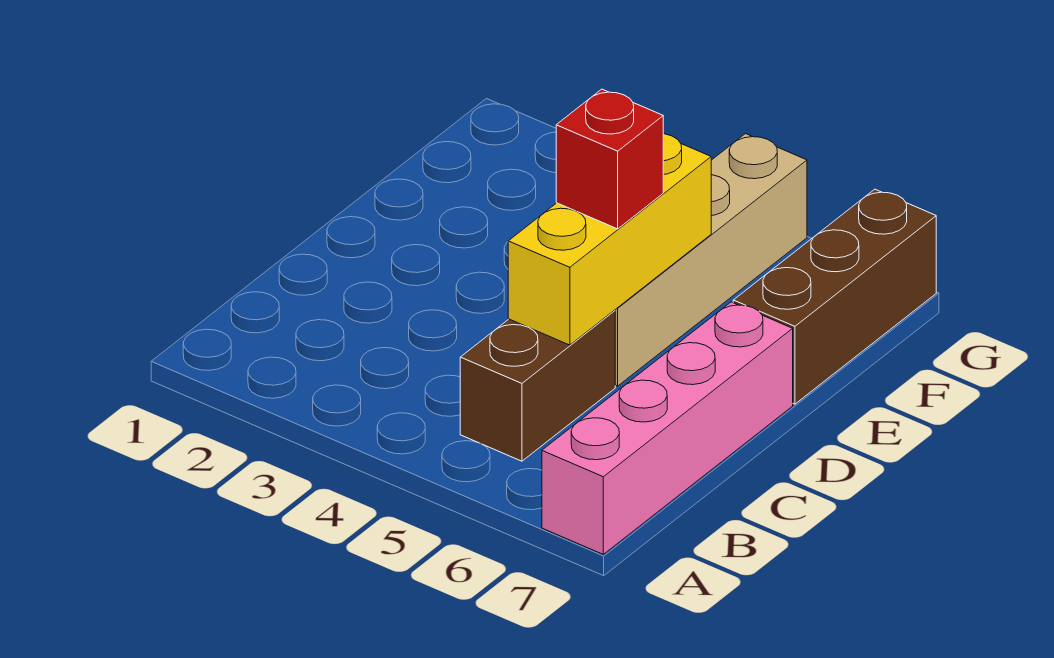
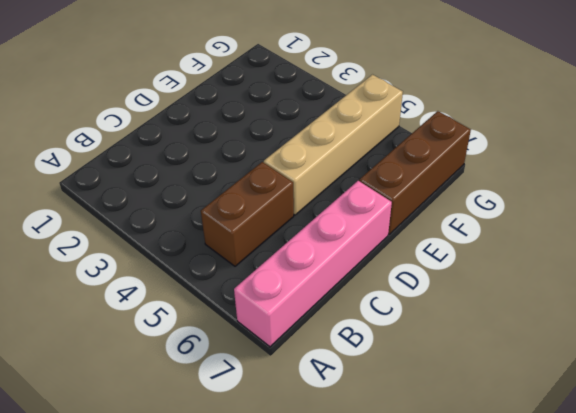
none -> yellow brick C5:E5 level 2
none -> red brick D5 level 3

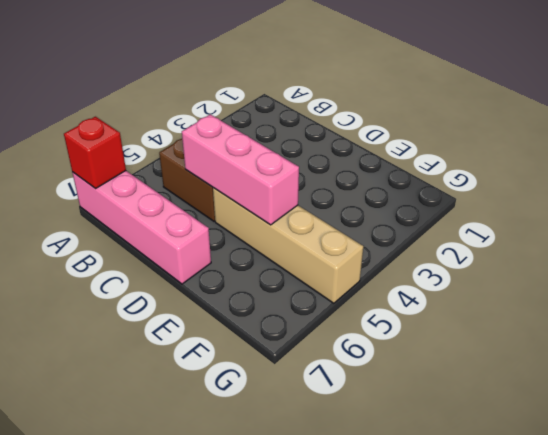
red brick A7 level 2 -> red brick D5 level 3
pink brick C5:E5 level 2 -> yellow brick C5:E5 level 2
none -> brown brick E7:G7 level 1

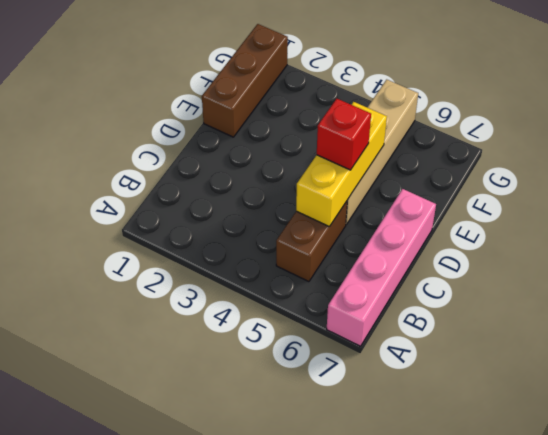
brown brick E1:G1 level 1 -> brown brick E7:G7 level 1

